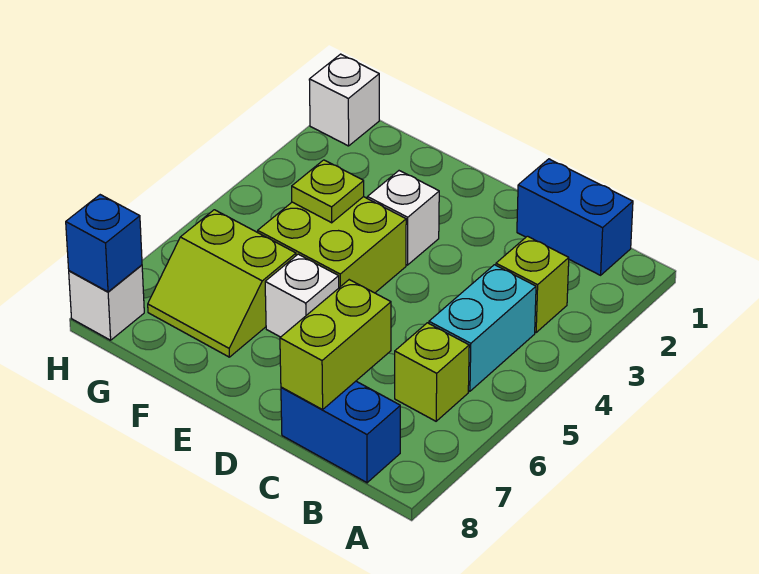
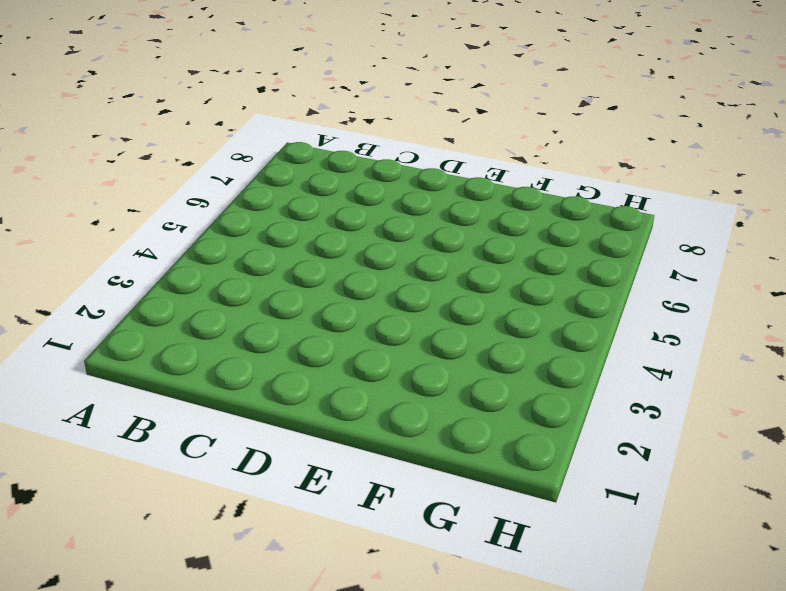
none -> blue brick B1:C1 level 1
none -> lime brick B3 level 1
none -> cyan brick B4:B5 level 1

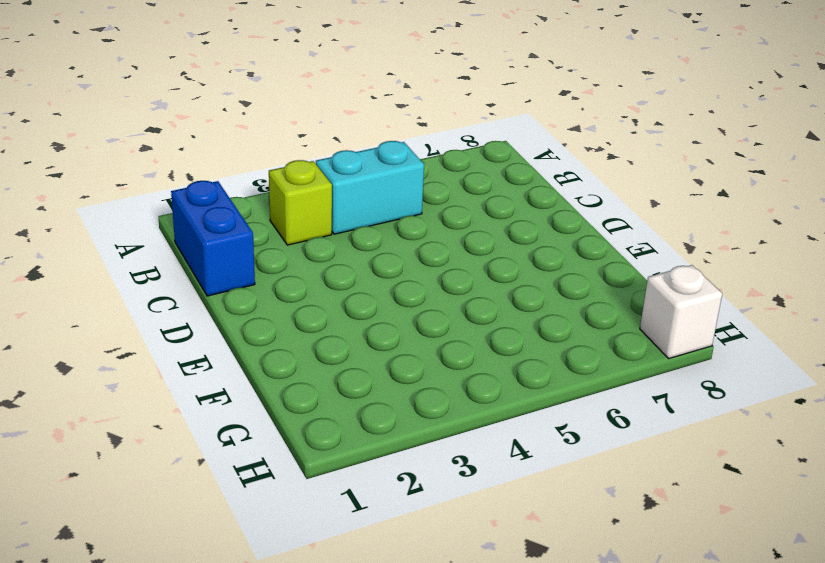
none -> lime brick B6 level 1
none -> blue brick B8:C8 level 1
none -> white brick E3 level 1

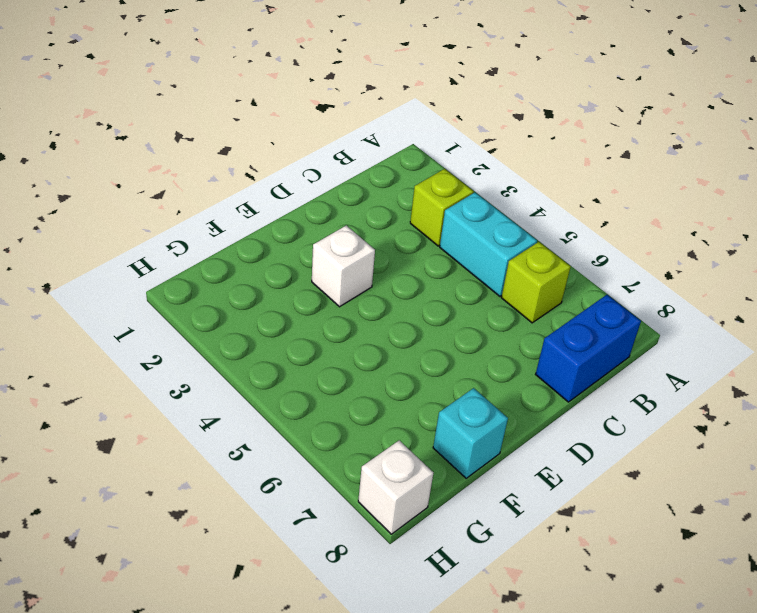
cyan brick F8 level 1 -> none
none -> blue brick B1:C1 level 1
none -> lime brick E4:F5 level 1
none -> white brick E6 level 1

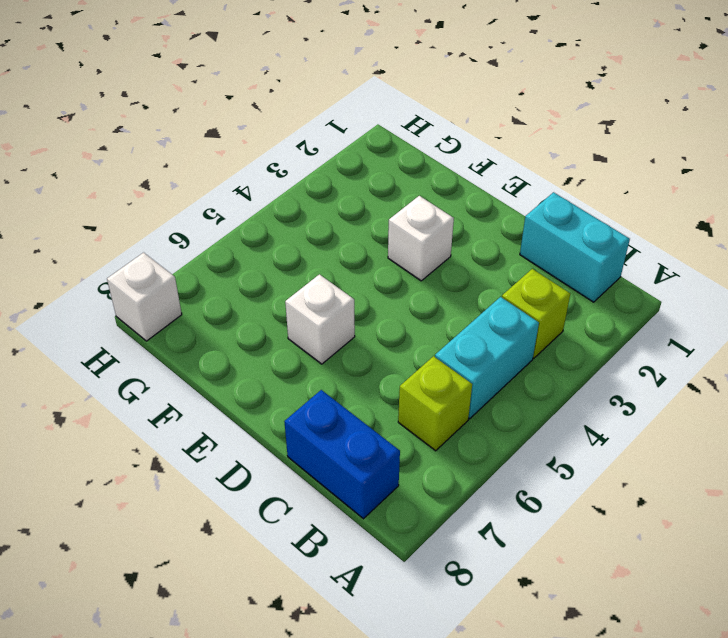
cyan brick B1:C1 level 1 -> blue brick B1:C1 level 1
none -> lime brick E4:F5 level 1
none -> lime slope F6:G7 level 1 top 6
none -> white brick H1 level 1

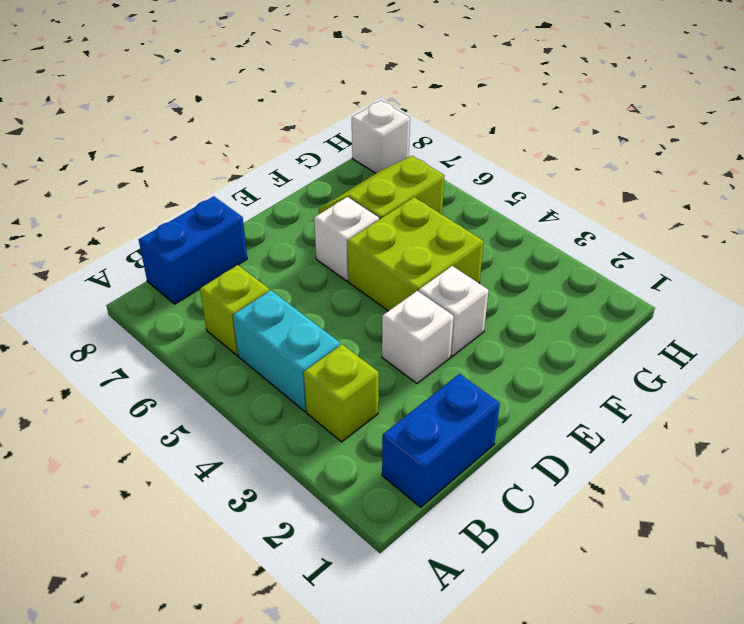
white brick D3 level 1 -> white brick H1 level 1
none -> lime brick C7:C8 level 2
none -> lime plate F4 level 2
none -> blue brick H8 level 2

